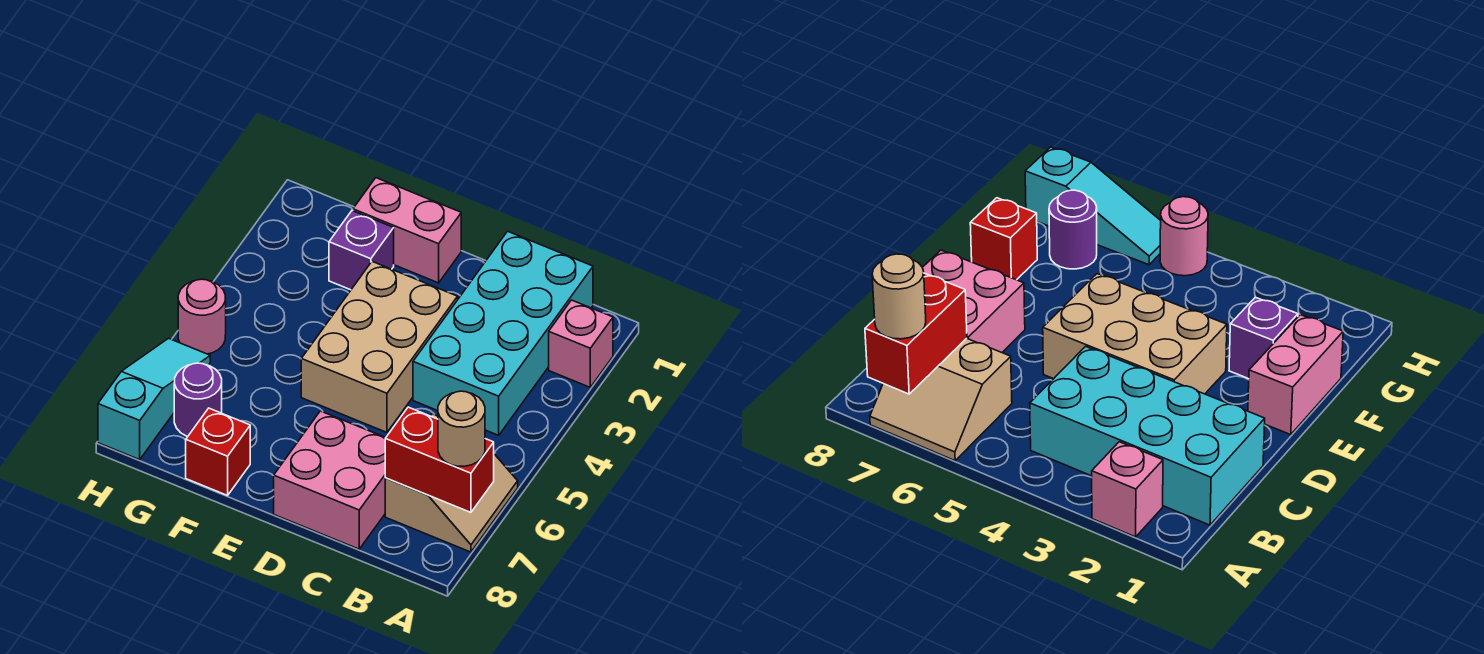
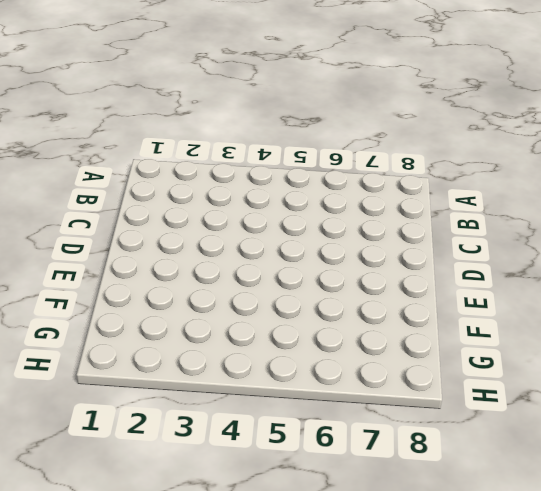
none -> pink brick A2 level 1
none -> tan slope A6:B7 level 1 top B
none -> cyan brick B1:C4 level 1

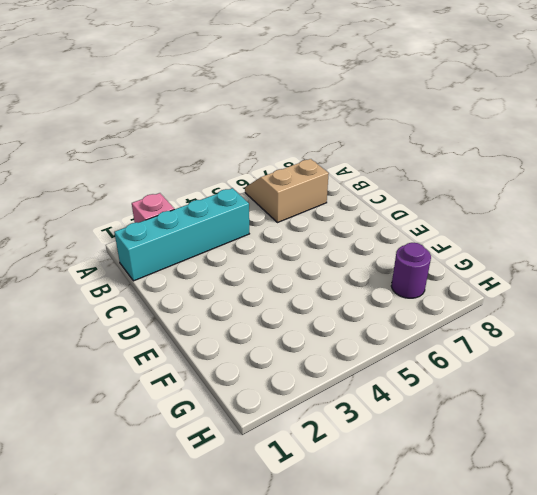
cyan brick B1:B4 level 1 -> cyan brick B1:C4 level 1
none -> pink brick C7:D8 level 1
none -> tan brick D3:E5 level 1
none -> pink brick E1:F1 level 1

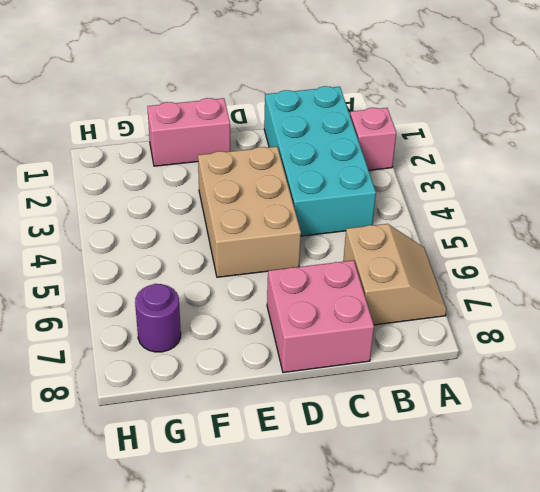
none -> purple brick F2 level 1
none -> red brick F8 level 1
none -> pink round brick H5 level 1

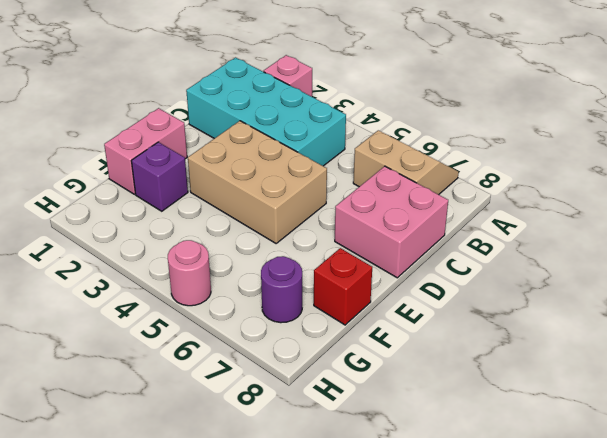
none -> cyan slope H6:H8 level 1 top 8
none -> red brick A7:B7 level 2
none -> tan round brick A7 level 3

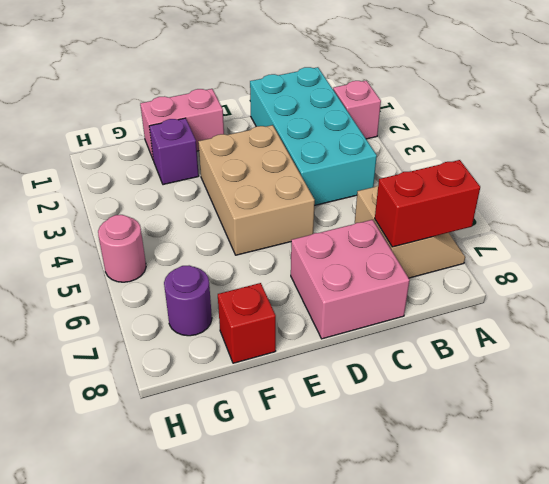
none -> cyan slope H6:H8 level 1 top 8
none -> tan round brick A7 level 3

